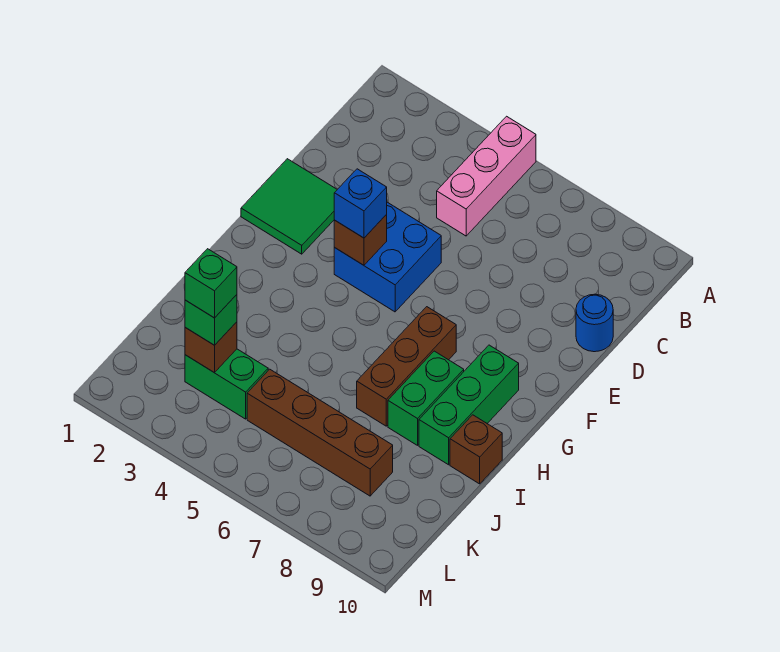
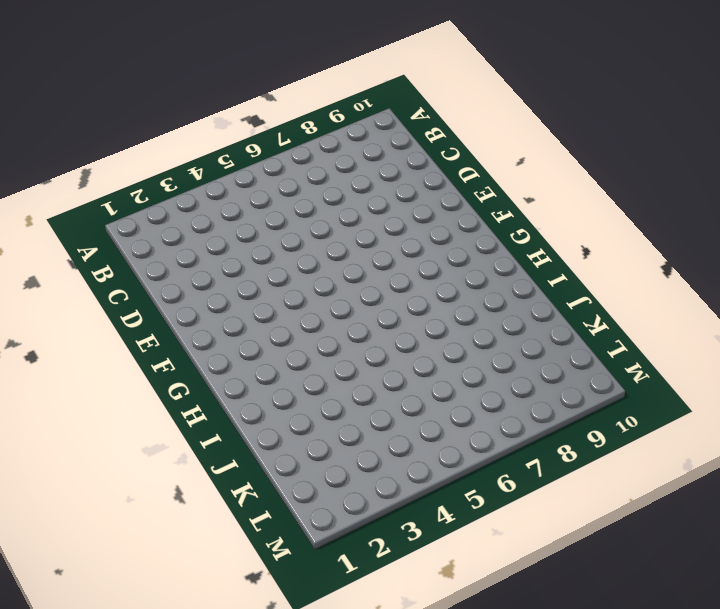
none -> pink brick A5:C5 level 1
none -> blue round brick D10 level 1
none -> green tile E1:F2 level 1

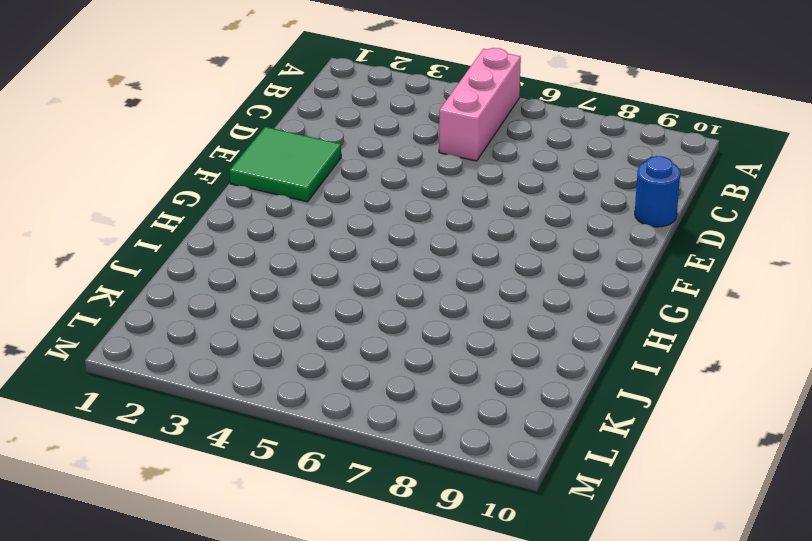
none -> blue brick E4:F5 level 1
none -> brown brick G7:I7 level 1
none -> green brick G9:I9 level 1

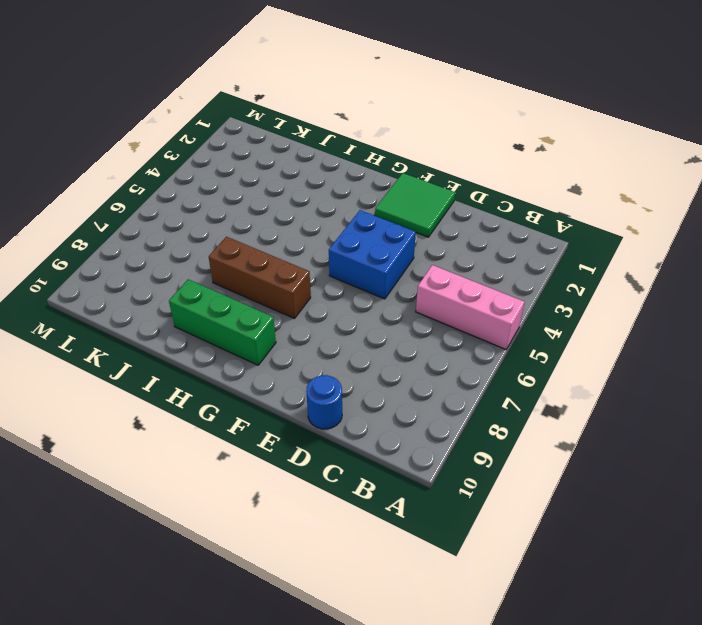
none -> green brick H8:I8 level 1
none -> brown brick I10 level 1
none -> green brick K3:K4 level 1

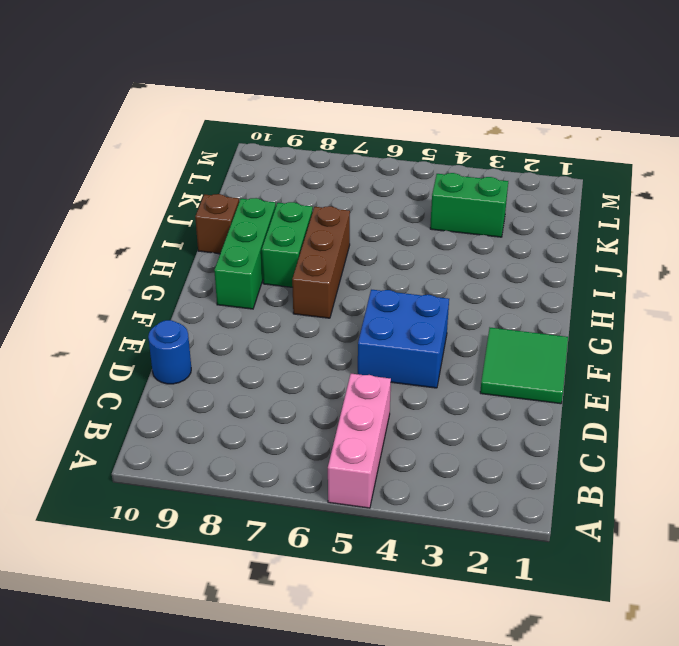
none -> brown brick K5:K8 level 1
none -> brown brick F4 level 2
none -> brown brick K3 level 2

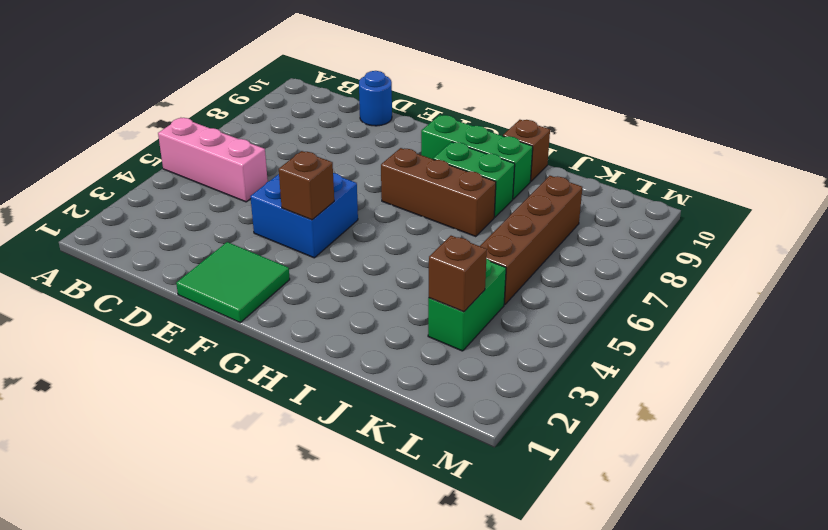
none -> blue brick F4 level 3
none -> green brick K3 level 3
none -> green brick K3 level 4

